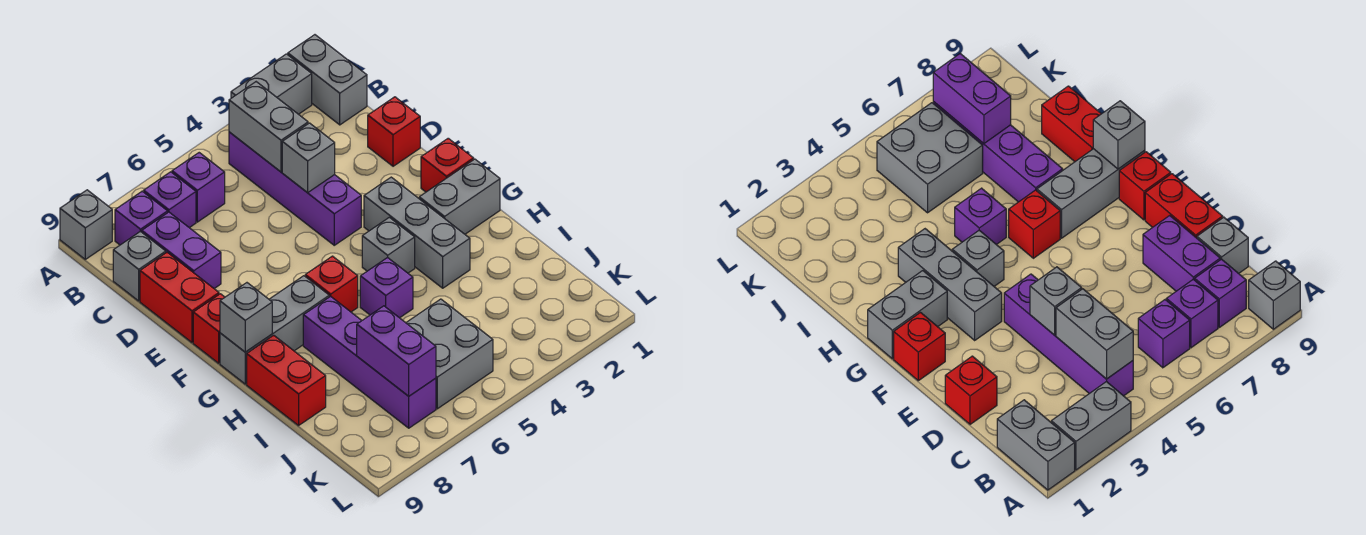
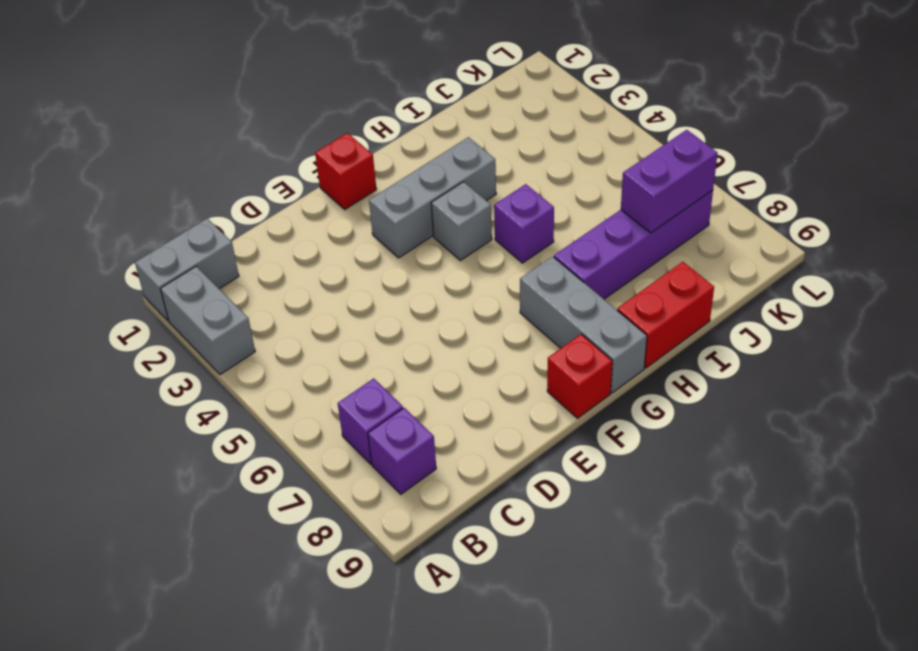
none -> grey brick A9 level 1
none -> purple brick B4:E4 level 1
none -> purple brick B6 level 1

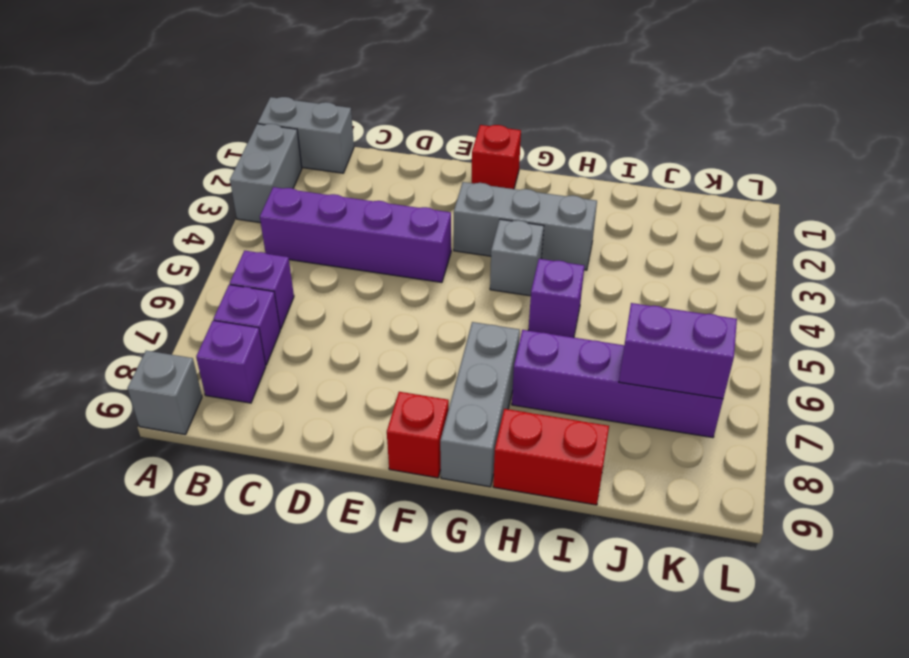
none -> purple brick C8:D8 level 1
none -> grey brick C9 level 1
none -> red brick D1 level 1

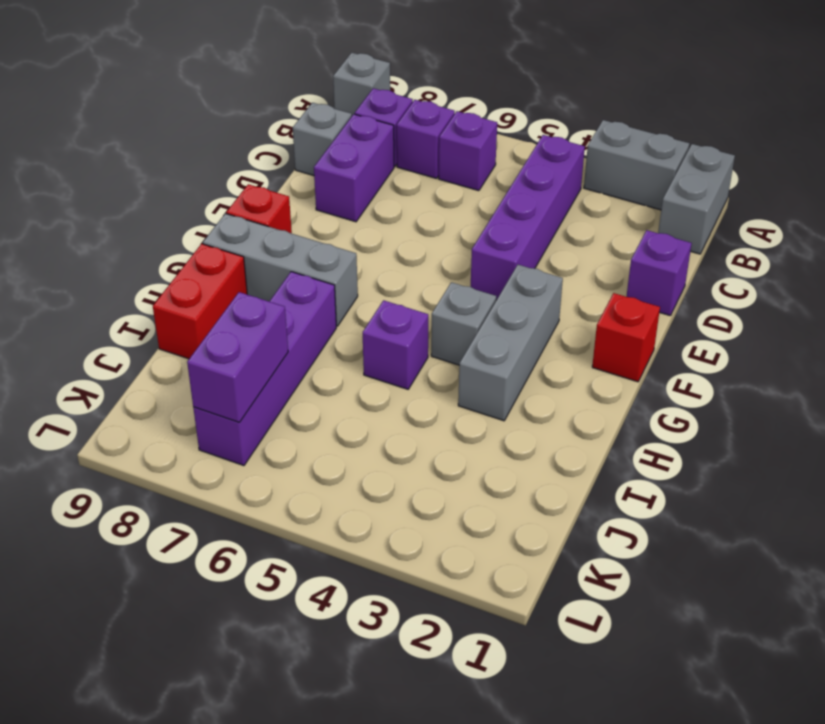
purple brick D1 level 1 -> red brick D1 level 1
none -> red brick D9:E9 level 1
none -> grey brick G1:G2 level 1
none -> red brick G6 level 1

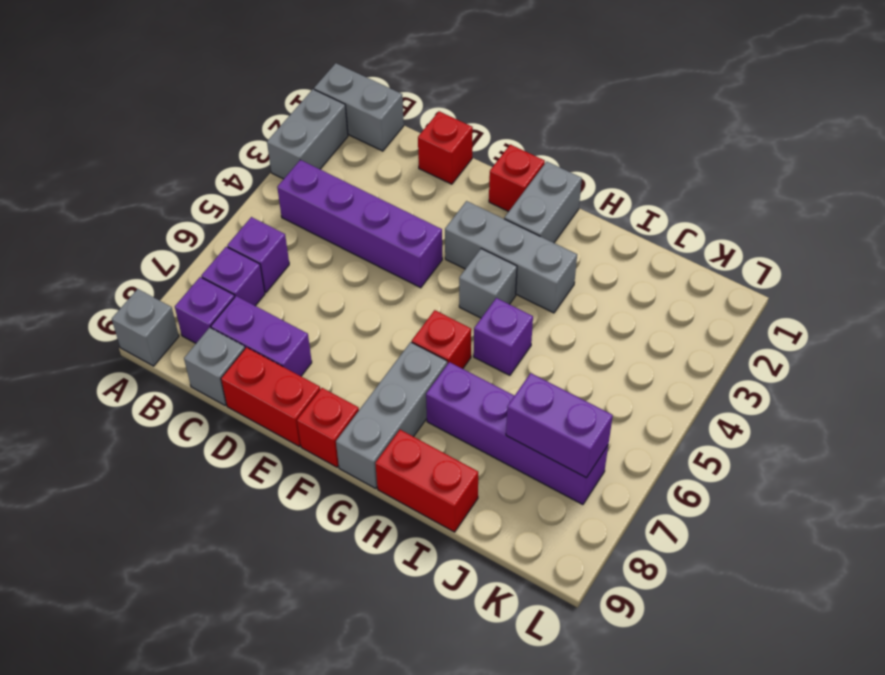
none -> grey brick J5:K6 level 1
none -> grey brick B4:C4 level 2
none -> grey brick D4 level 2

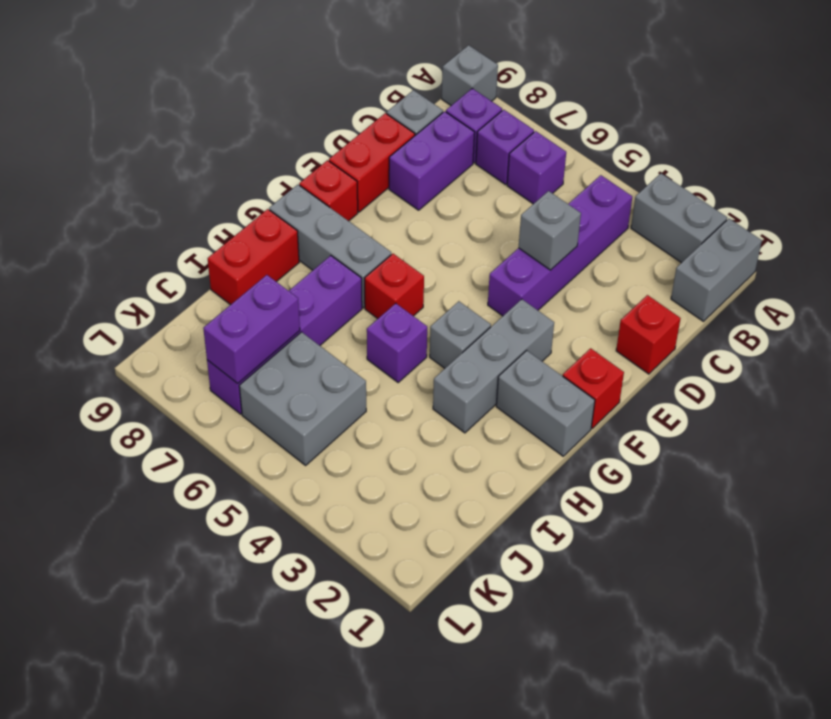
none -> grey brick B4:C4 level 2
none -> grey brick G9 level 2

